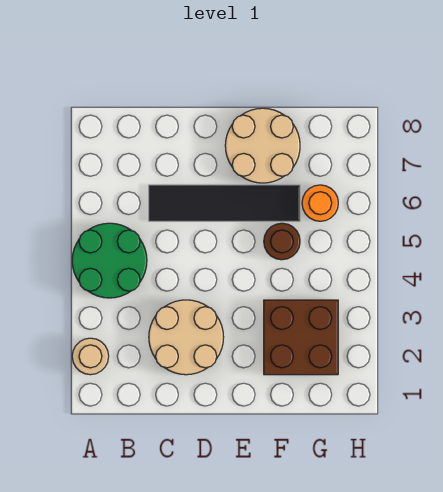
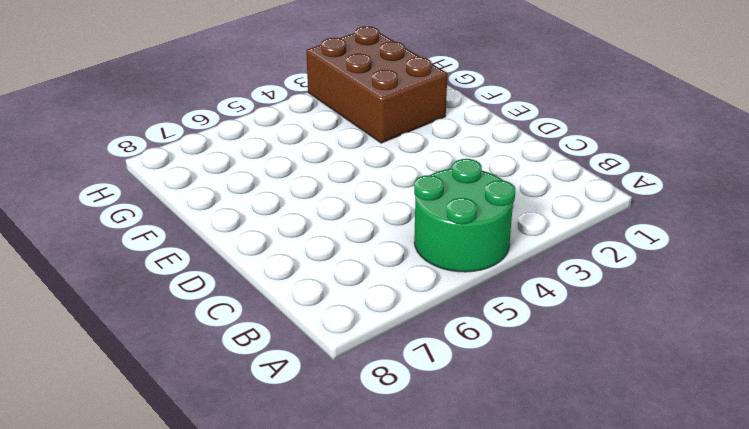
brown brick F2:H3 level 1 -> brown brick F2:G3 level 1
none -> tan round brick A2 level 1
none -> tan round brick C2:D3 level 1

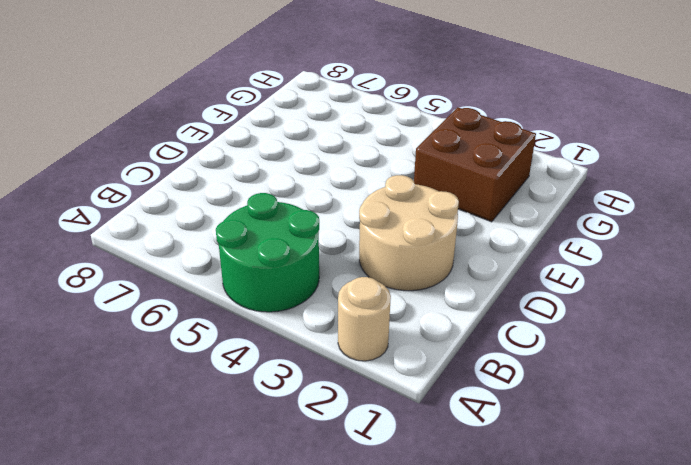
none -> black tile C6:F6 level 1
none -> tan round brick E7:F8 level 1

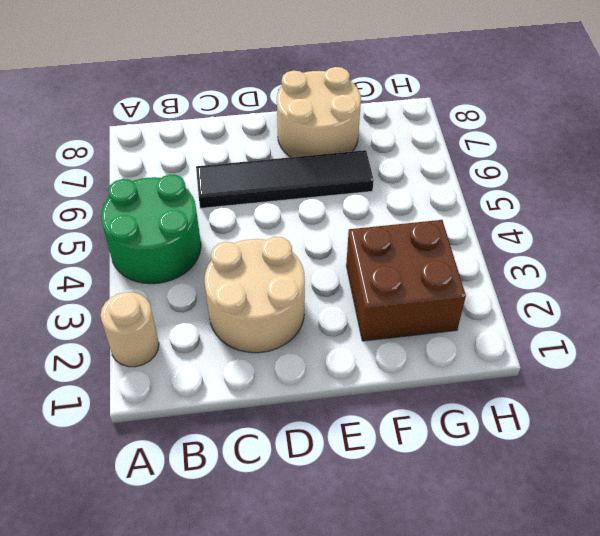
none -> brown round brick F5 level 1
none -> orange round brick G6 level 1

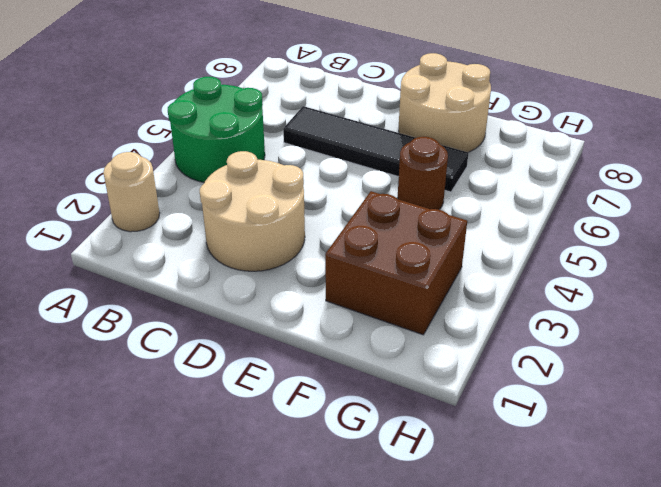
none -> orange round brick G6 level 1

